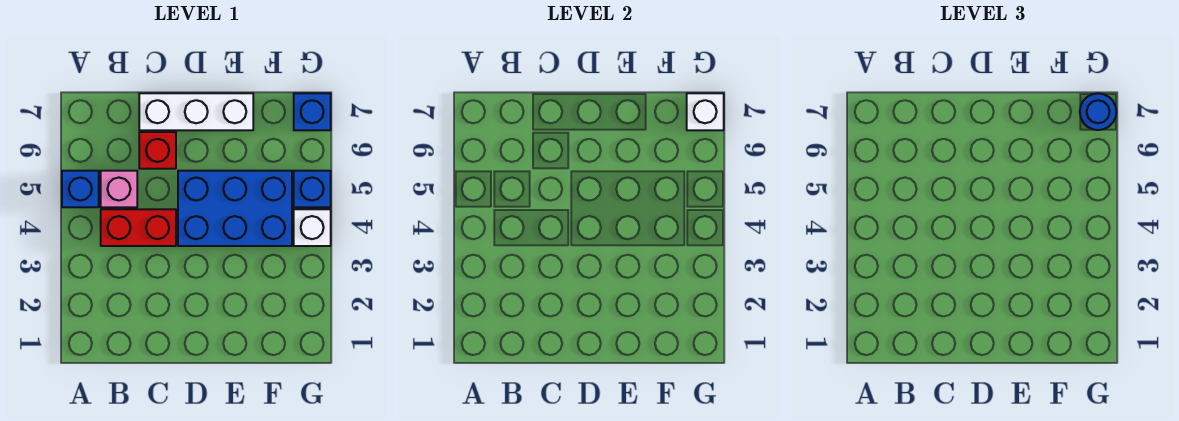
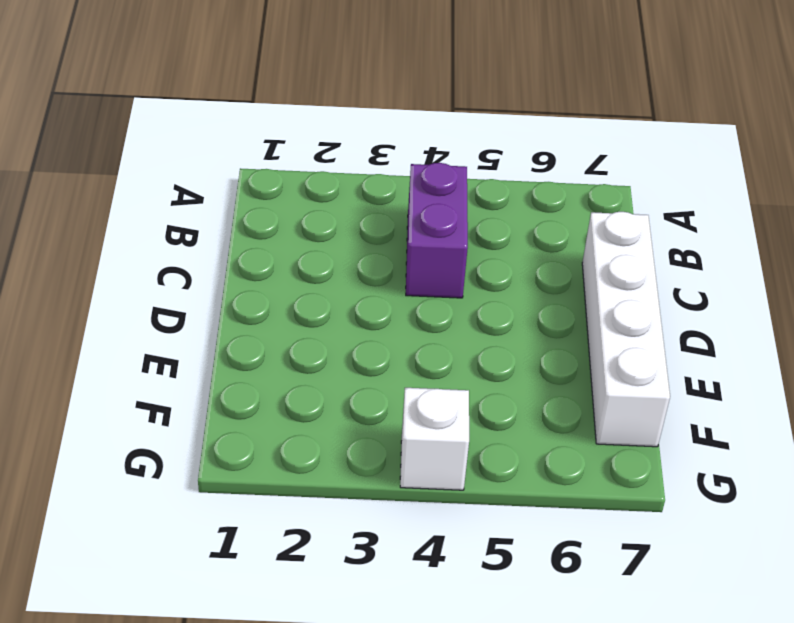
purple brick B4:C4 level 1 -> red brick B4:C4 level 1
white brick C7:F7 level 1 -> white brick C7:E7 level 1
none -> blue brick A5 level 1
none -> pink brick B5 level 1

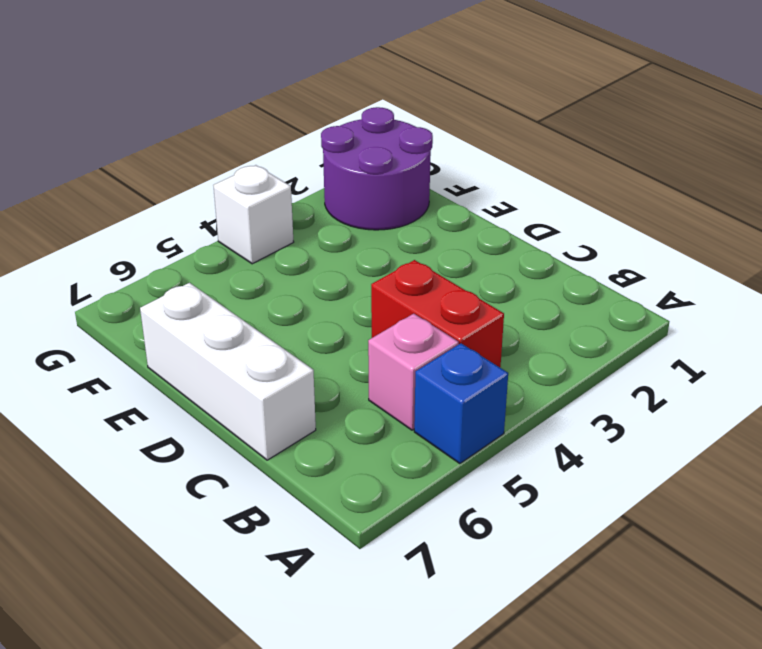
purple round brick F1:G2 level 1 -> none
none -> red brick C6 level 1
none -> blue brick D4:F5 level 1

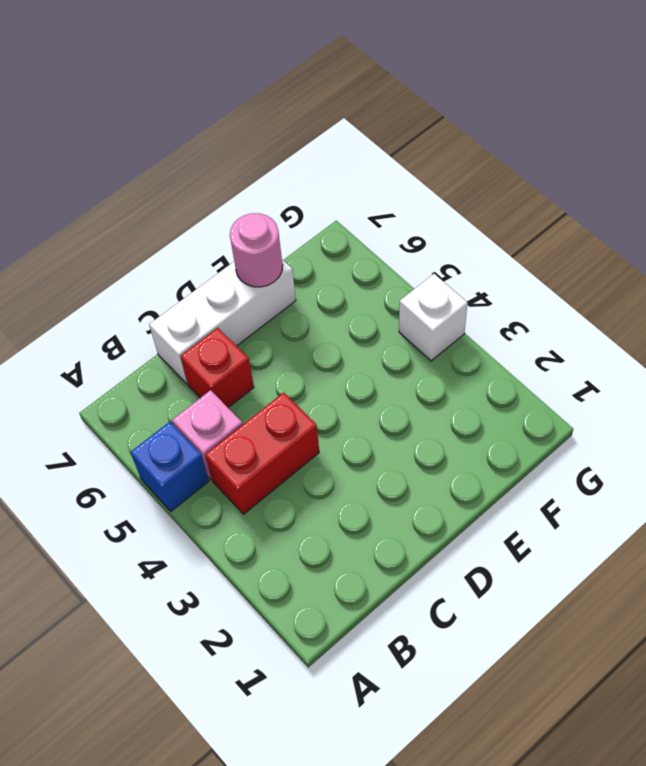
pink round brick E7 level 2 -> none
none -> blue brick D4:F5 level 1
none -> blue brick G5 level 1

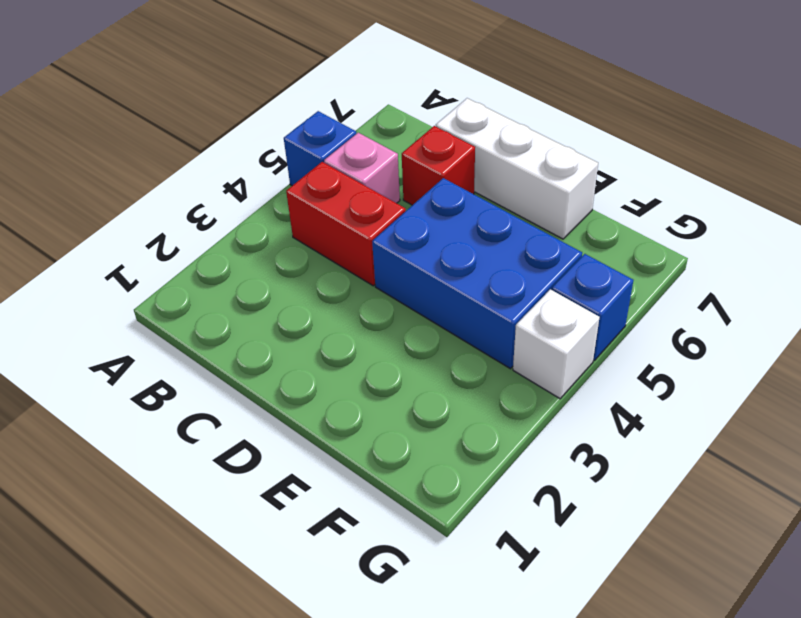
none -> blue brick G7 level 1
none -> white brick G7 level 2

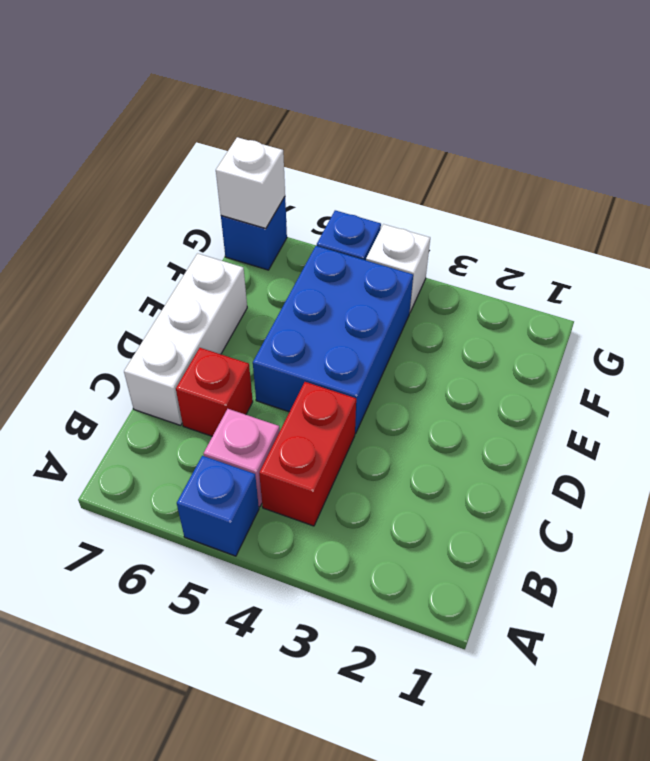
none -> blue round brick G7 level 3

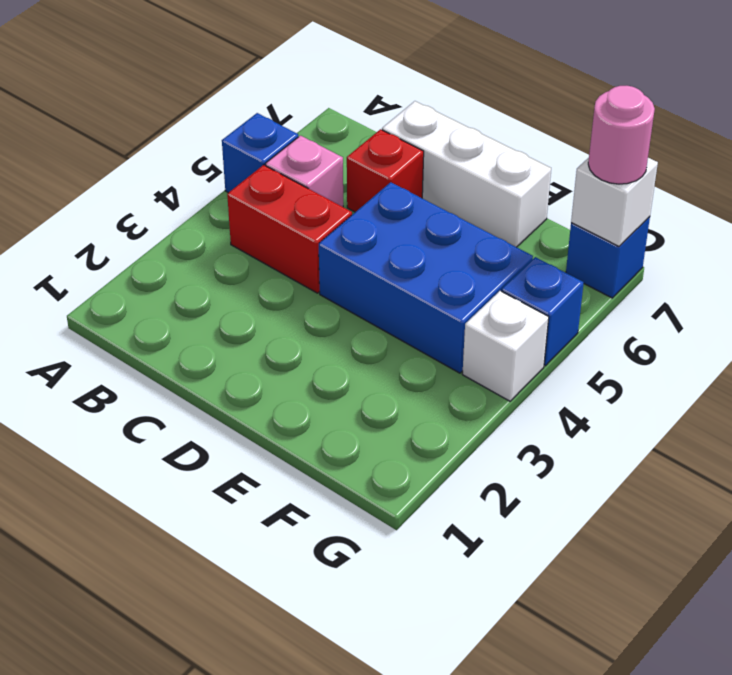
pink round brick G7 level 3 -> blue round brick G7 level 3

